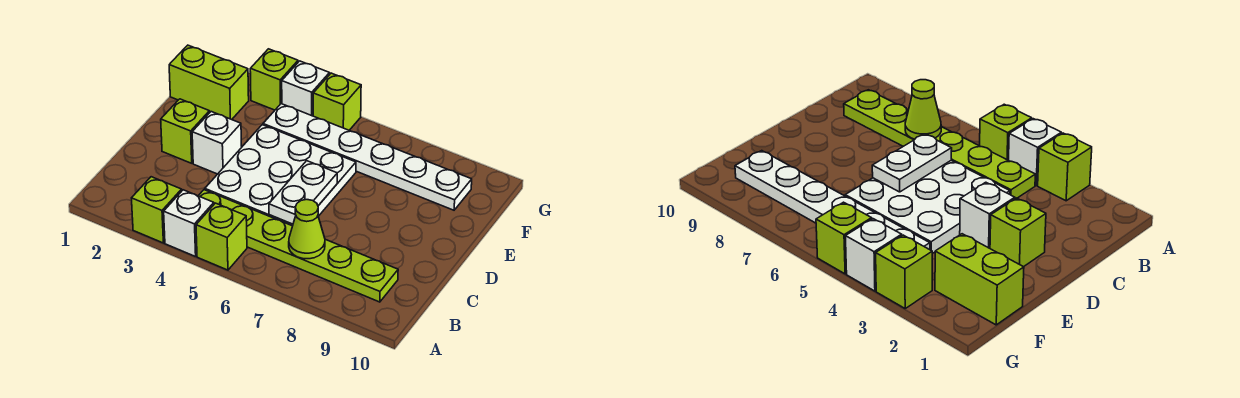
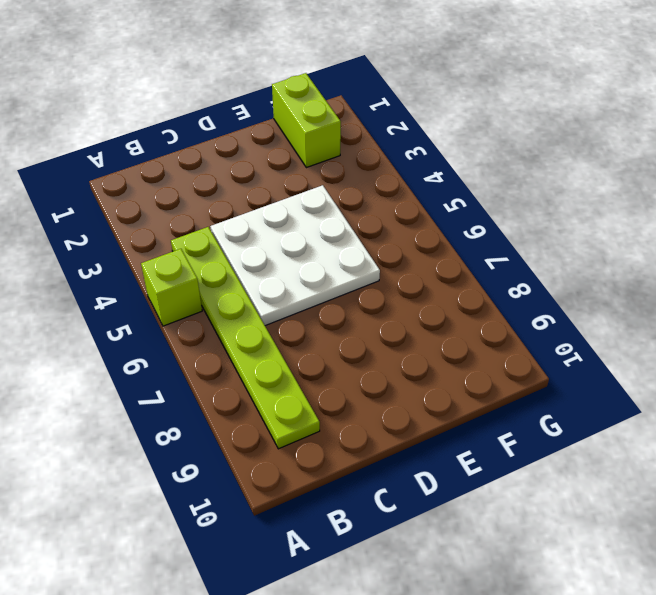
none -> lime brick A3 level 1
none -> white brick A4 level 1
none -> lime brick D2 level 1

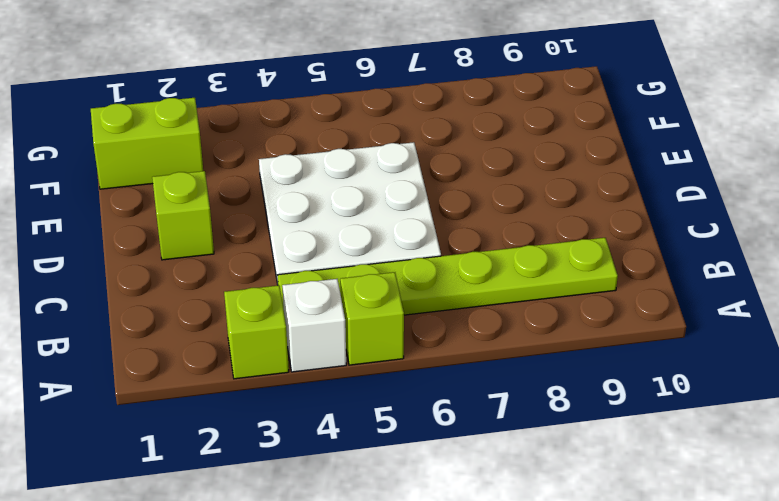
none -> white brick D3 level 1
none -> white plate F4:F9 level 1
none -> lime brick G3 level 1

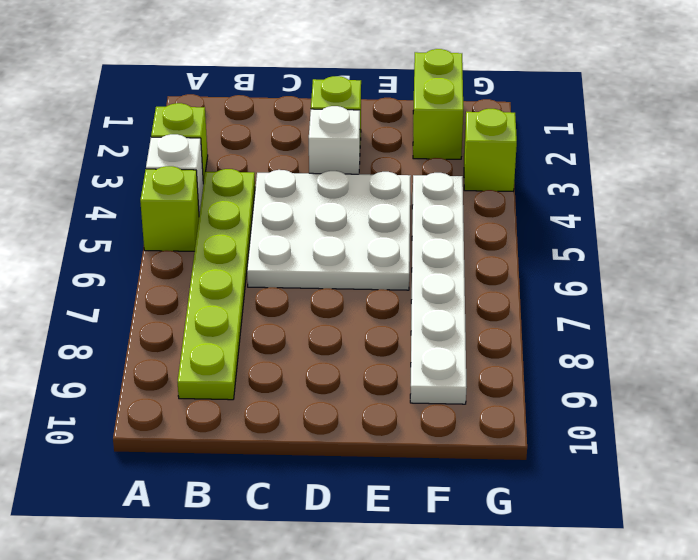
none -> white brick G4 level 1
none -> lime brick G5 level 1
none -> lime cone B7 level 2

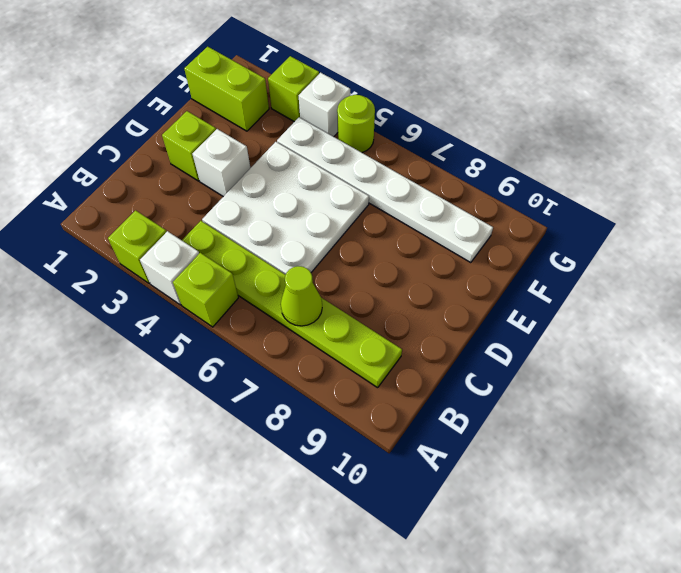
lime round brick G5 level 1 -> lime brick G5 level 1
none -> white plate C6:D6 level 2

